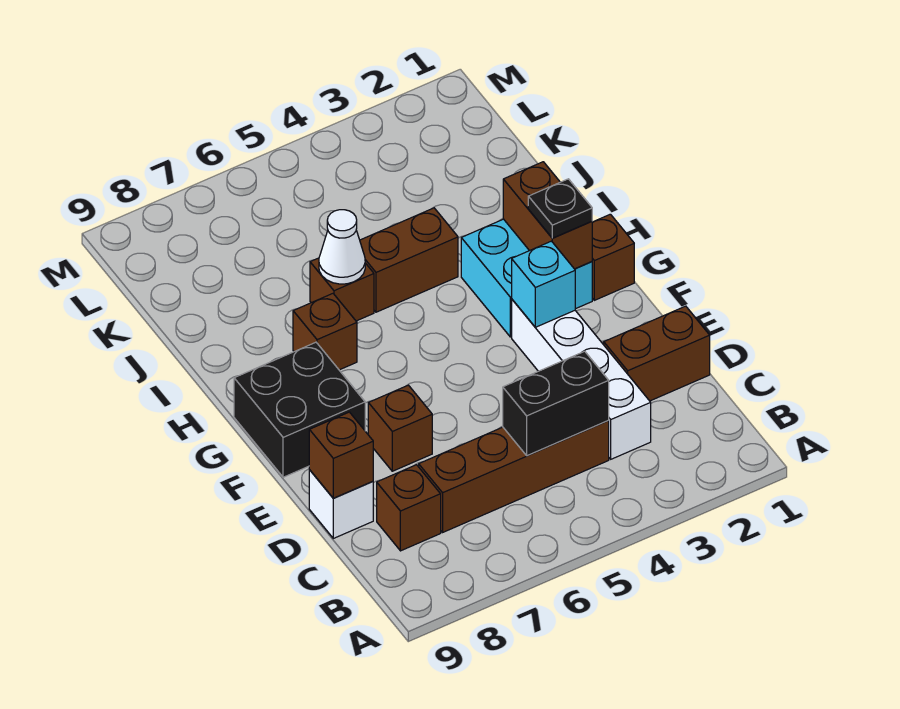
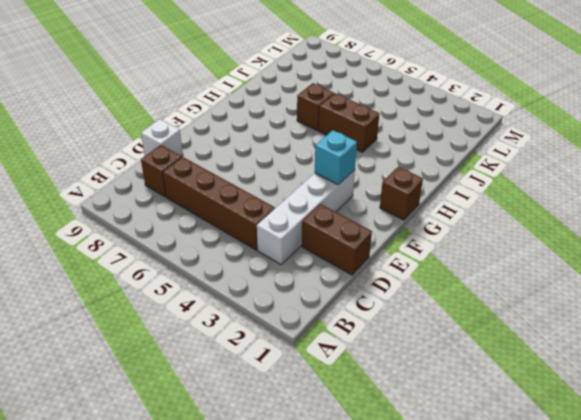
none -> brown brick E7 level 1
none -> black brick F8:G9 level 1
none -> cyan brick G2:H3 level 1

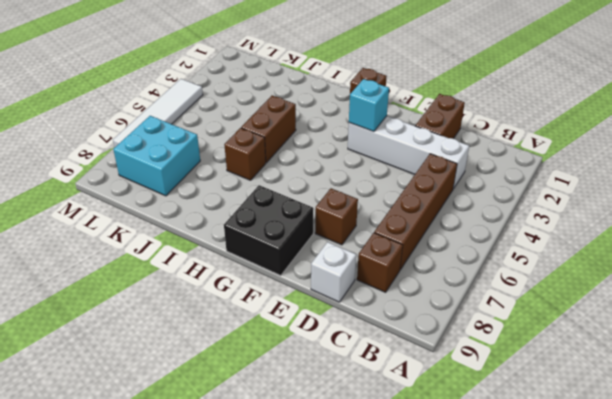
cyan brick K7:L8 level 1 -> cyan brick G2:H3 level 1
white tile M4:M7 level 1 -> none
none -> brown brick H7 level 1
none -> black brick C4:C5 level 2
none -> brown brick D9 level 2

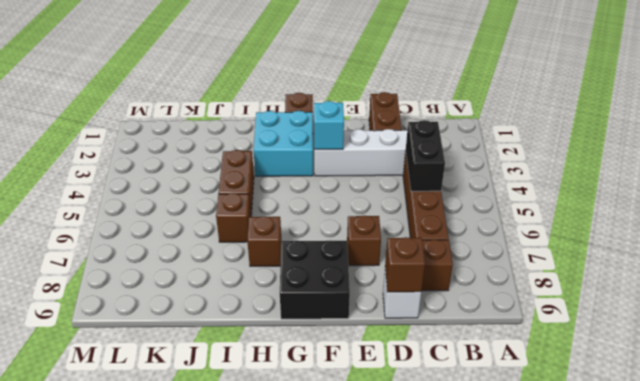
none -> brown brick G2:H2 level 2
none -> white cone I6 level 2
none -> black plate G2 level 3

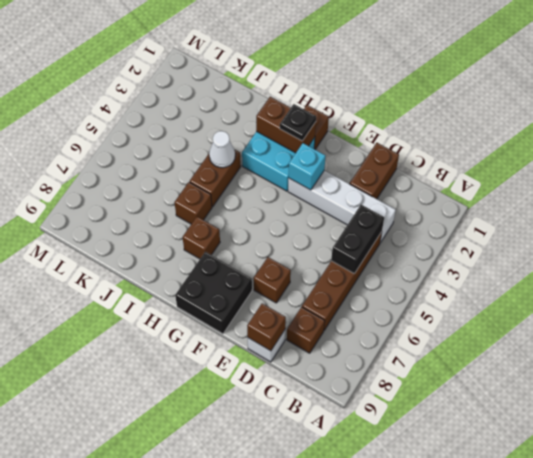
white cone I4 level 2 -> white cone I6 level 2

